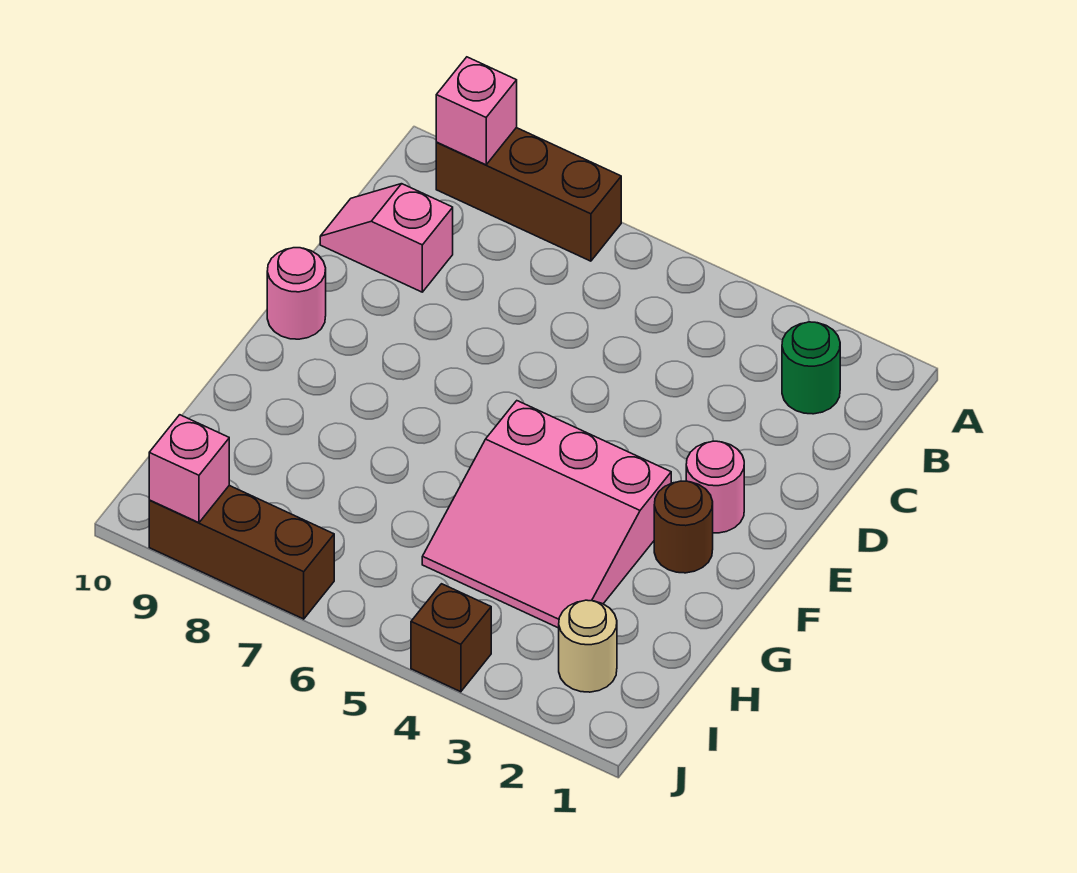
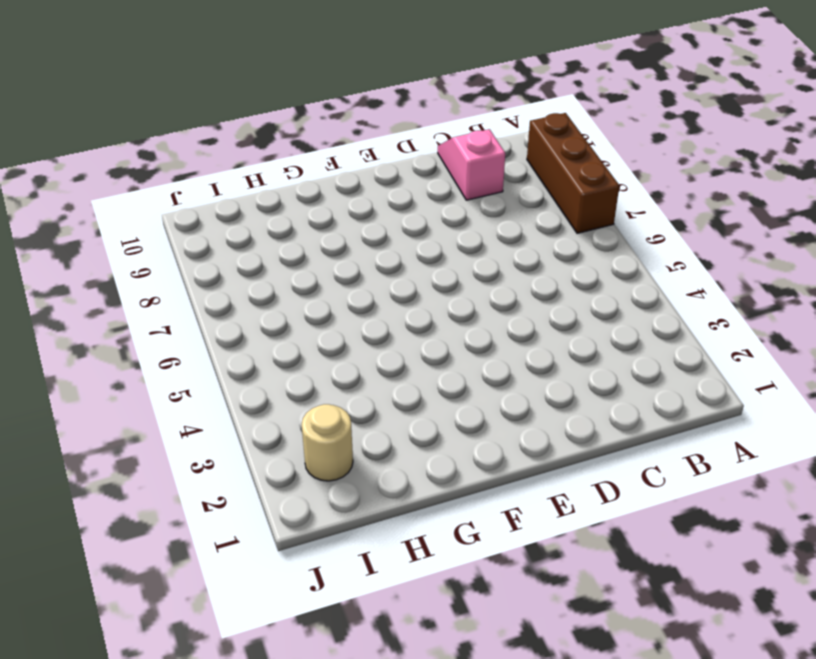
none -> green round brick B2 level 1
none -> pink round brick E2 level 1
none -> pink round brick E10 level 1

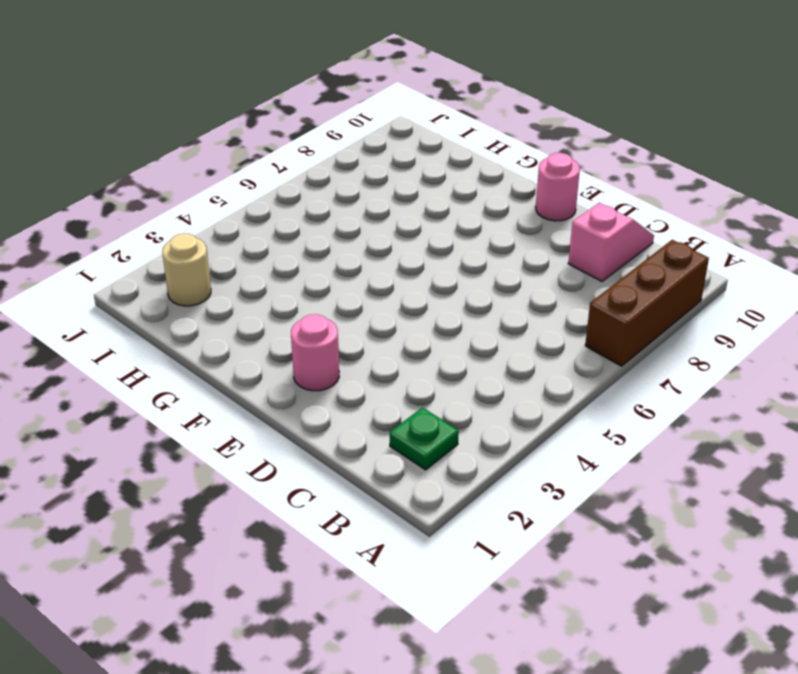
green plate B2 level 1 -> green round brick B2 level 1
none -> brown round brick F2 level 1
none -> pink slope F3:H5 level 1 top F
none -> brown brick J4 level 1

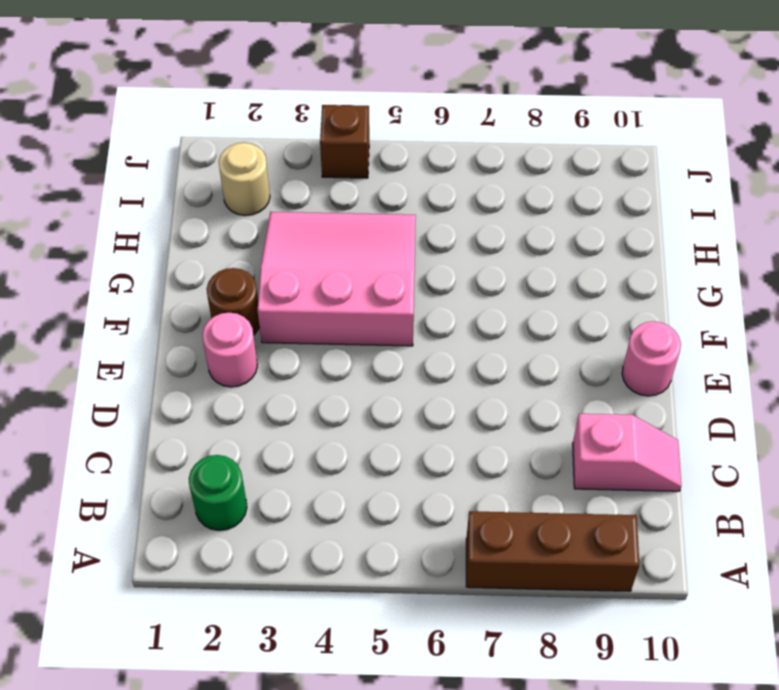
none -> brown brick J7:J9 level 1
none -> pink brick A9 level 2
none -> pink brick J9 level 2

